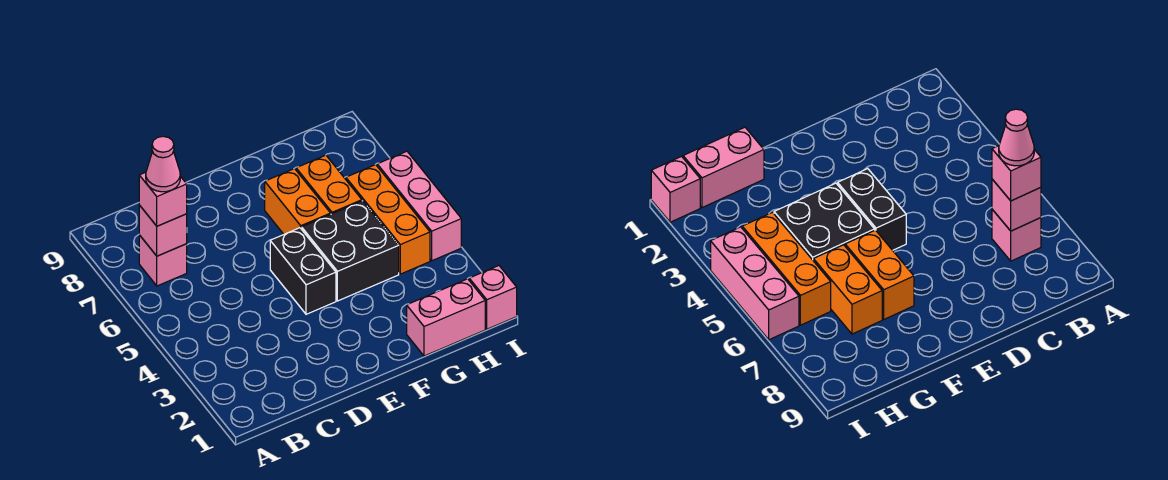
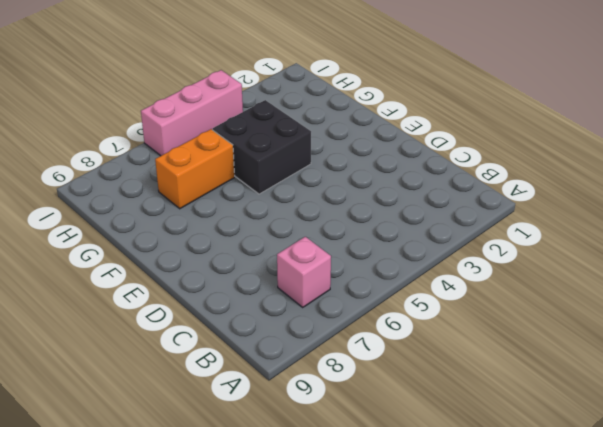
none -> black brick E4:E5 level 1
none -> orange brick F6:F7 level 1
none -> pink brick G1:H1 level 1

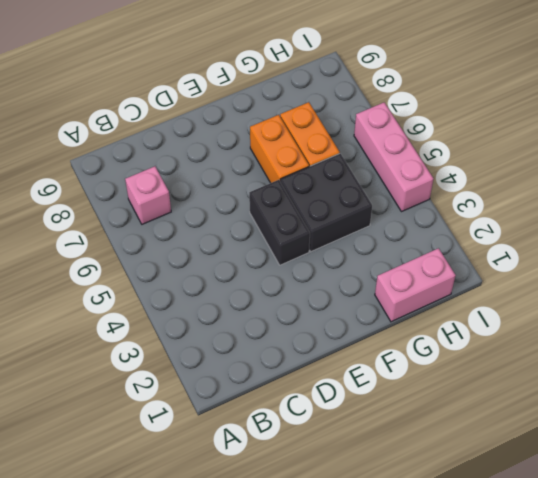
none -> orange brick H4:H6 level 1
none -> pink brick I1 level 1
none -> pink brick B7 level 2

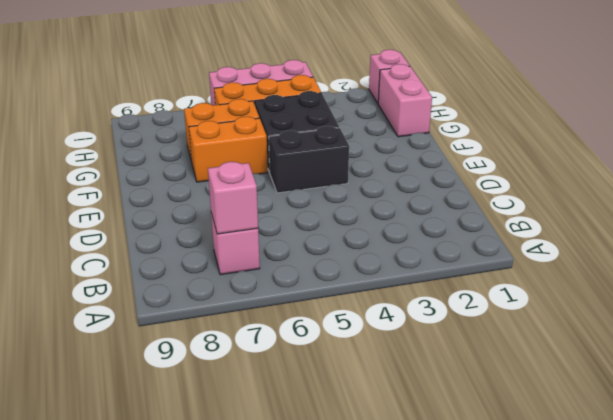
none -> pink brick B7 level 3
none -> pink cone B7 level 4

